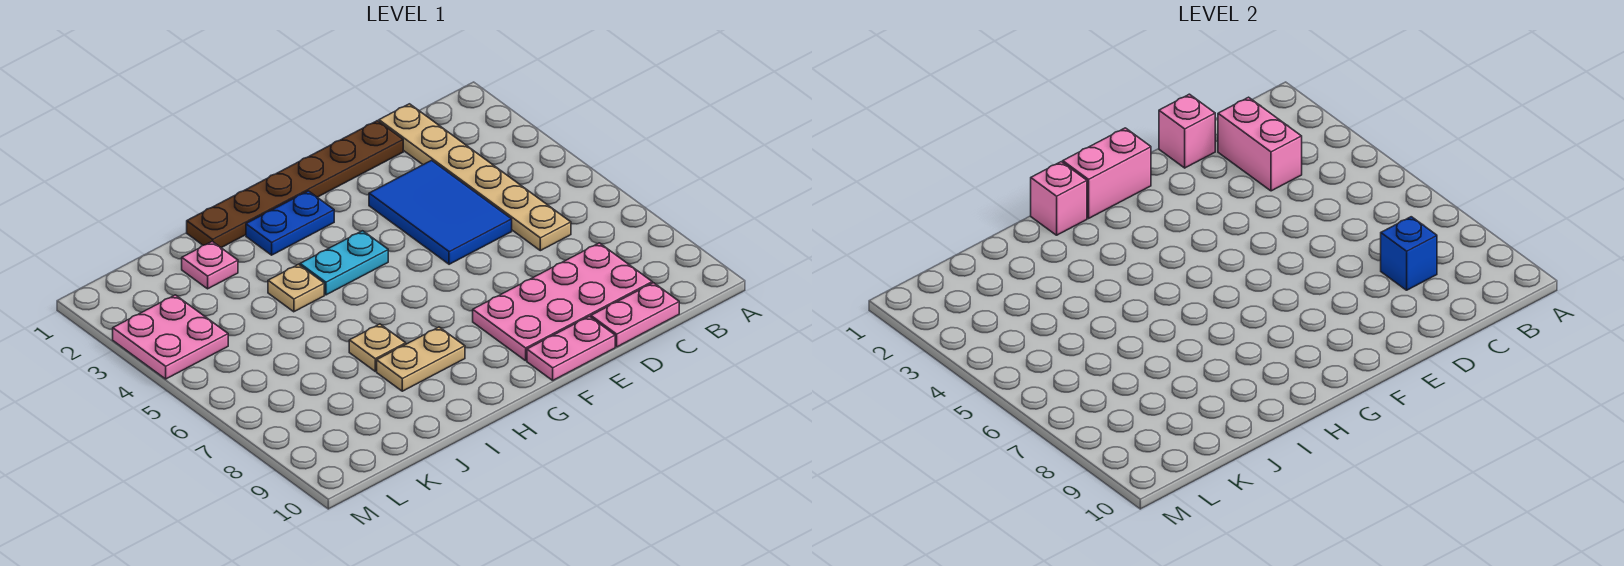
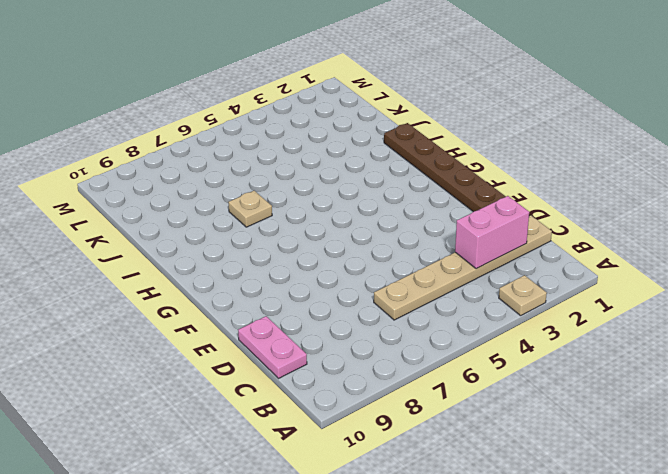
tan plate A3 level 1 -> tan plate I4 level 1
none -> pink plate C8:F9 level 1
none -> blue tile D3:E5 level 1
none -> pink plate E10:F10 level 1

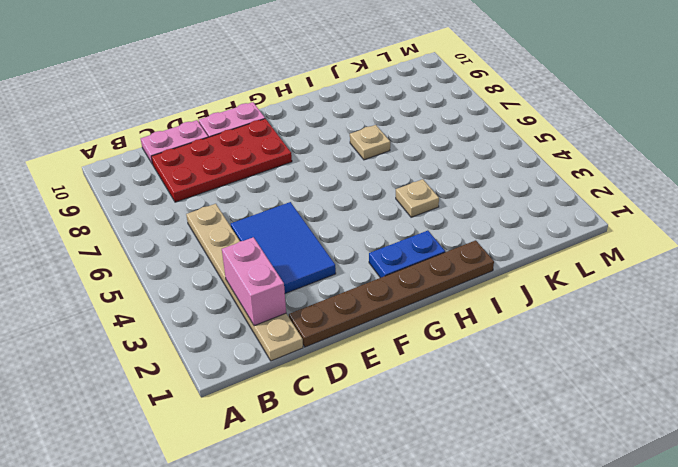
red plate C8:F9 level 1 -> pink plate C8:F9 level 1
none -> cyan plate G4:H4 level 1
none -> tan plate H8:I8 level 1
none -> pink plate J2 level 1

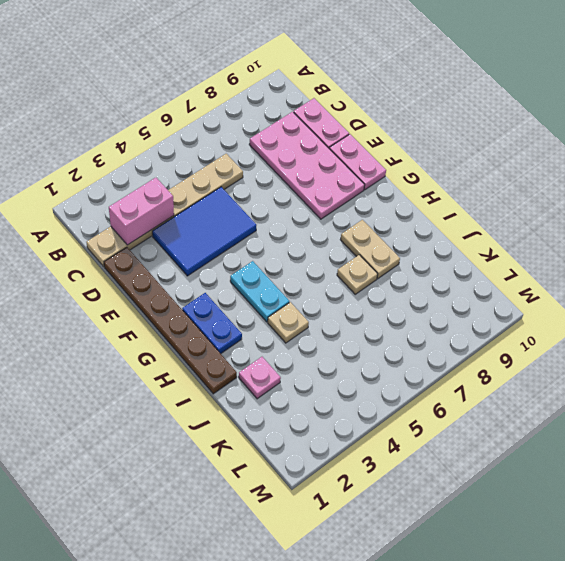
none -> pink plate L3:M4 level 1
none -> blue brick C8 level 2
none -> pink brick D1 level 2

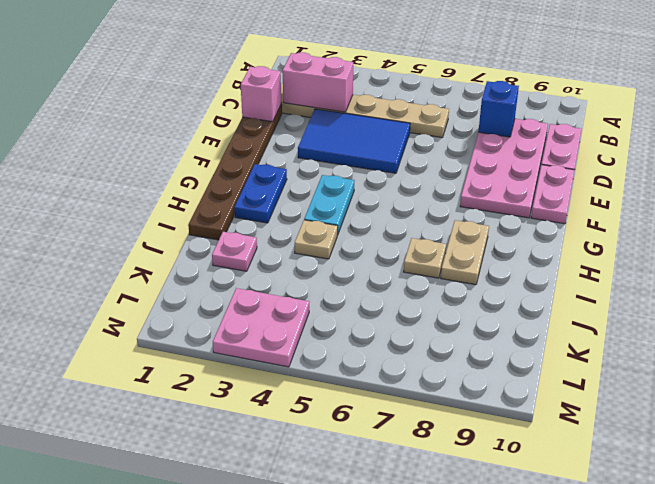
none -> pink brick F1:G1 level 2
none -> pink brick H1 level 2

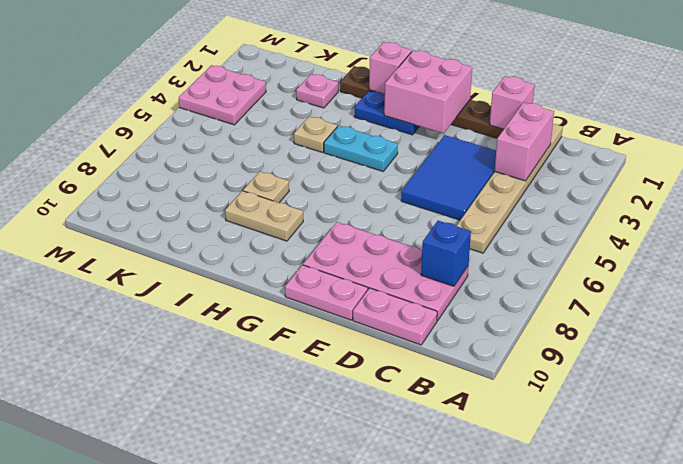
pink brick F1:G2 level 2 -> pink brick F1:G1 level 2

